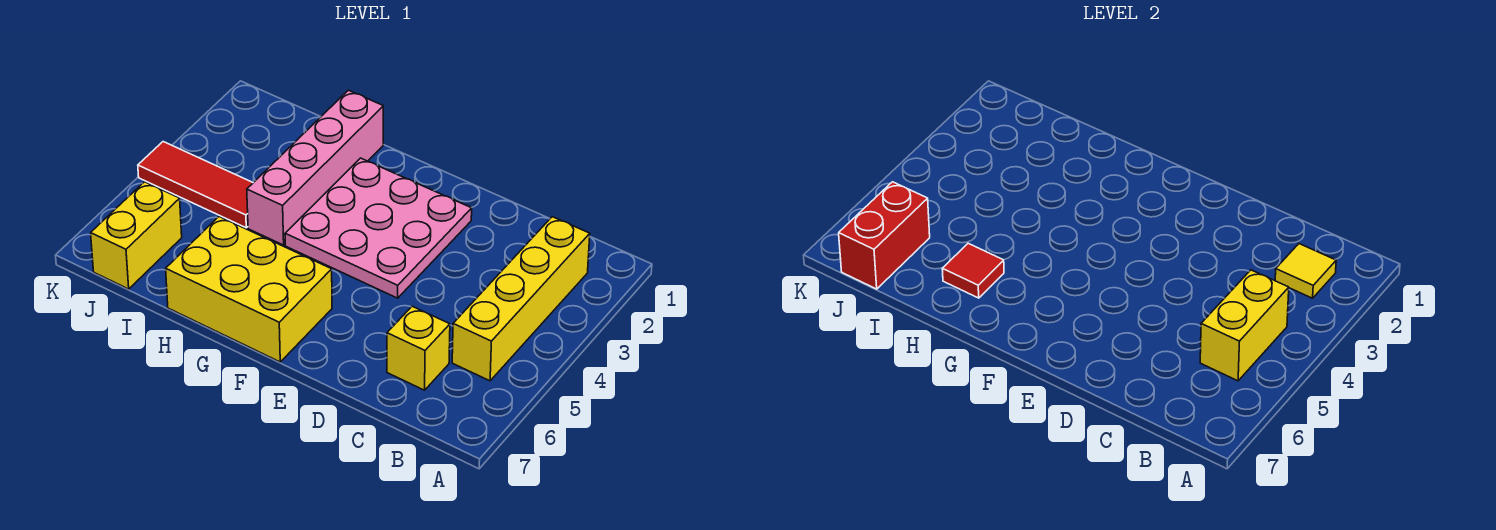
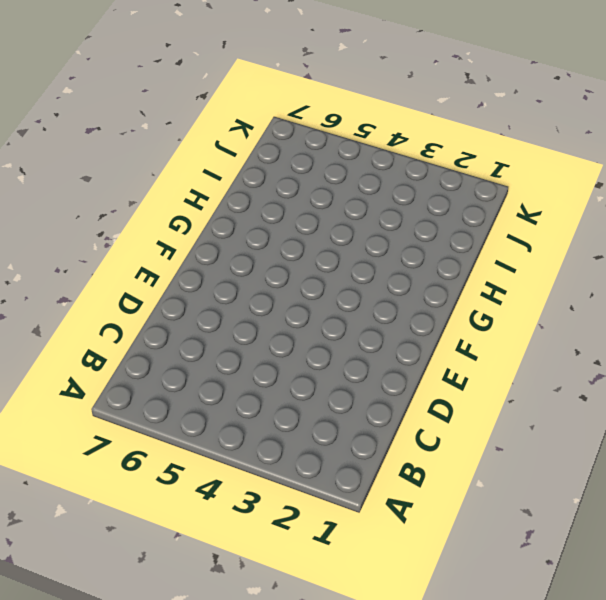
none -> yellow brick B2:B5 level 1
none -> yellow brick C6 level 1

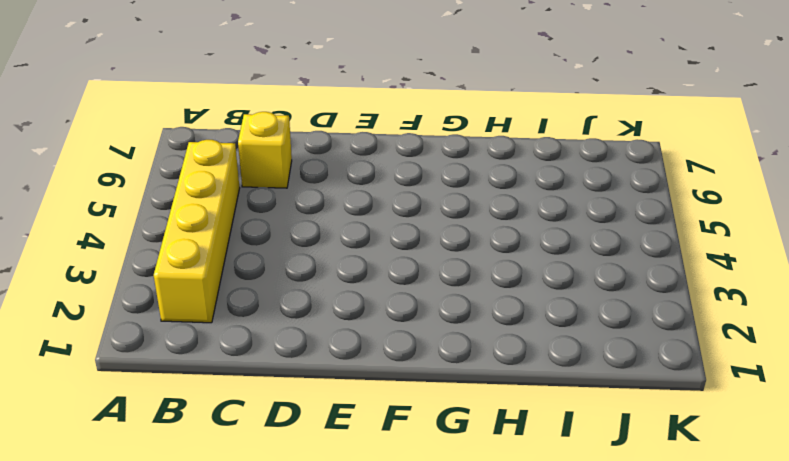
none -> pink plate E2:G4 level 1
none -> yellow brick F6:H7 level 1

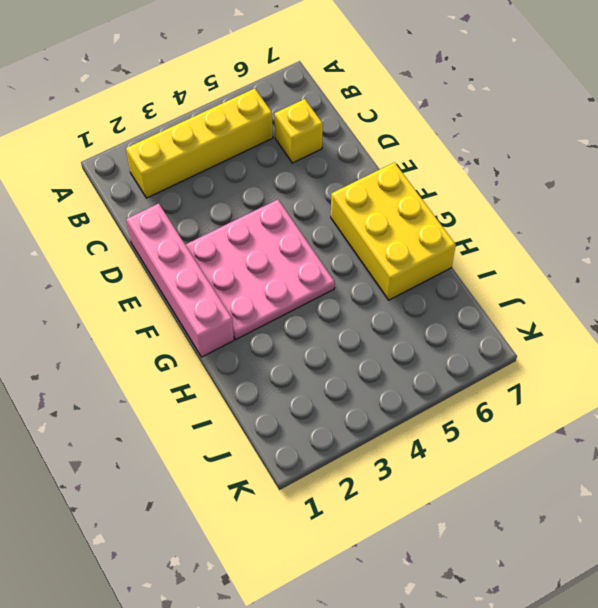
pink brick D1:G1 level 1 -> pink brick H1:H4 level 1
none -> red tile I4:K4 level 1
none -> yellow brick J6:J7 level 1

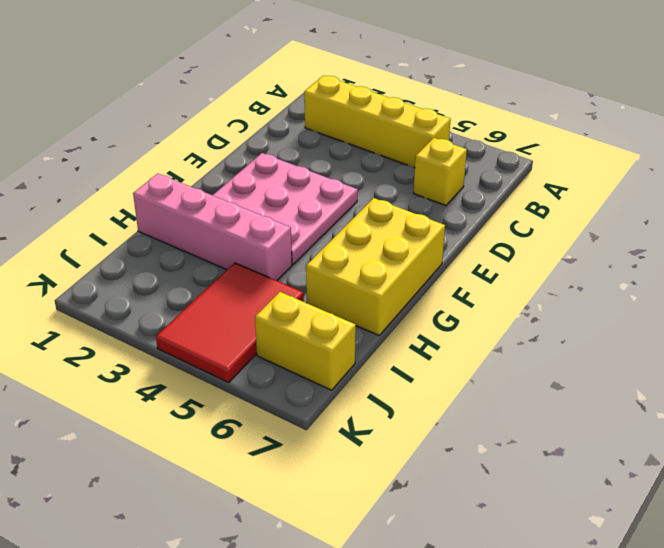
red tile I4:K5 level 1 -> red tile I4:K4 level 1
none -> yellow tile B2 level 2
none -> yellow brick B4:B5 level 2

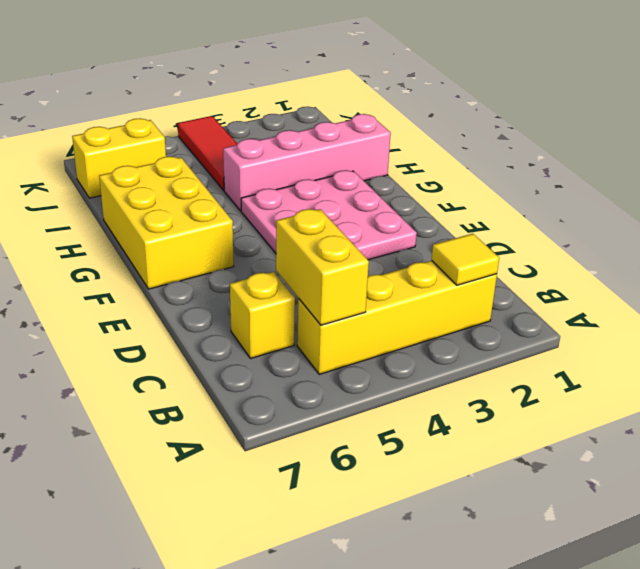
yellow brick B5:C5 level 2 -> yellow brick B4:B5 level 2
none -> red tile H6 level 2
none -> red brick J6:J7 level 2

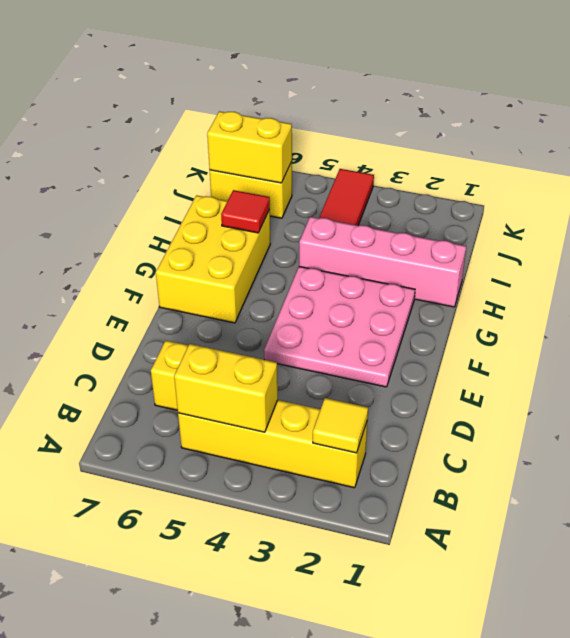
yellow brick J6:J7 level 2 -> red brick J6:J7 level 2

